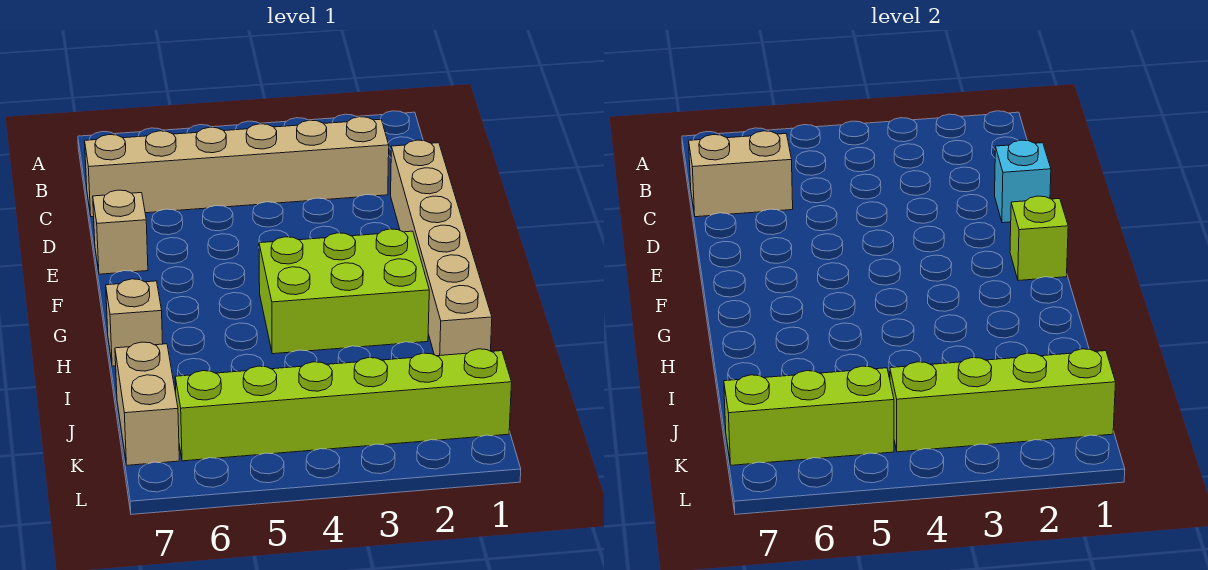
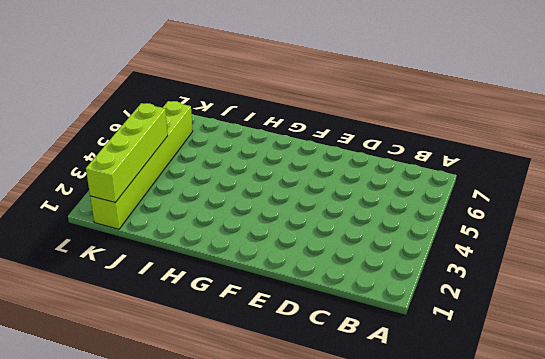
none -> tan brick C2:C7 level 1
none -> tan brick D1:I1 level 1
none -> tan brick E7 level 1

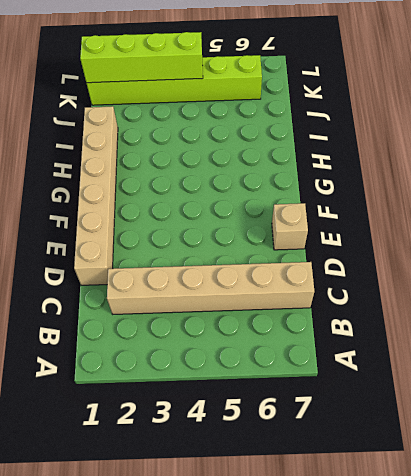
none -> lime brick G2:H4 level 1
none -> tan brick H7 level 1
none -> tan brick J7:K7 level 1

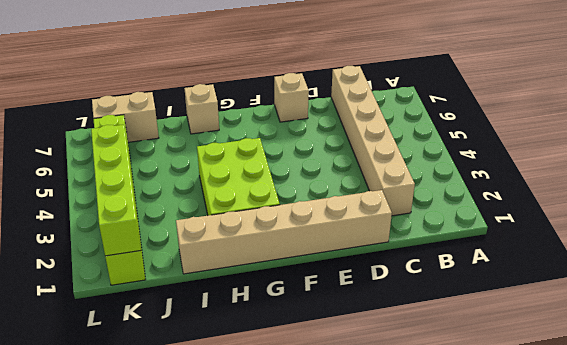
none -> tan brick C6:C7 level 2
none -> cyan brick D1 level 2
none -> lime brick F1 level 2

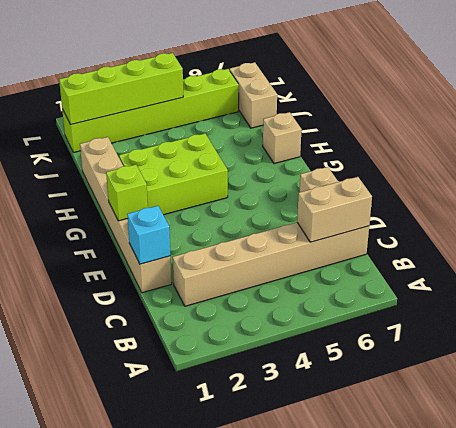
none -> lime brick K5:K7 level 2

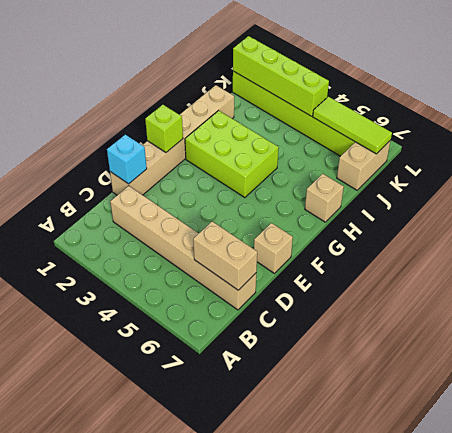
lime tile K5:K7 level 2 -> lime brick K5:K7 level 2

